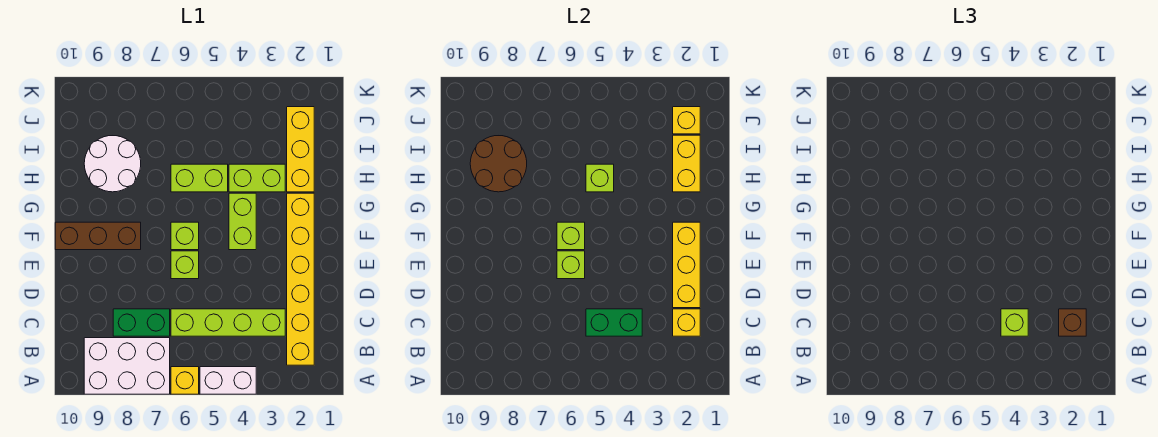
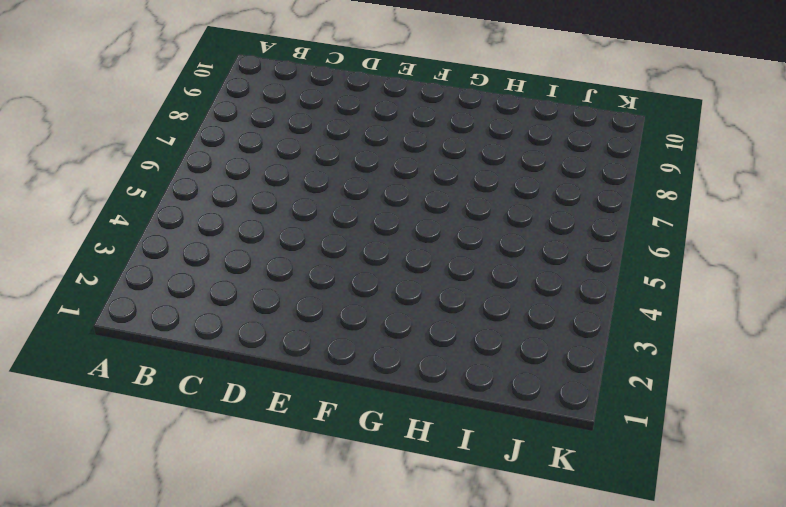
none -> white brick A4:A5 level 1
none -> yellow brick A6 level 1
none -> white brick A7:B9 level 1

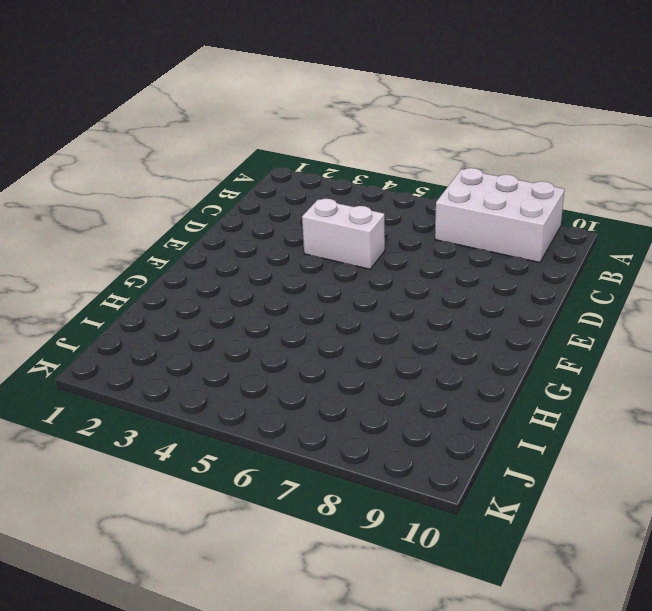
white brick D4:D5 level 1 -> white brick A4:A5 level 1
none -> yellow brick A6 level 1
none -> yellow brick B2:G2 level 1
none -> lime brick C3:C6 level 1

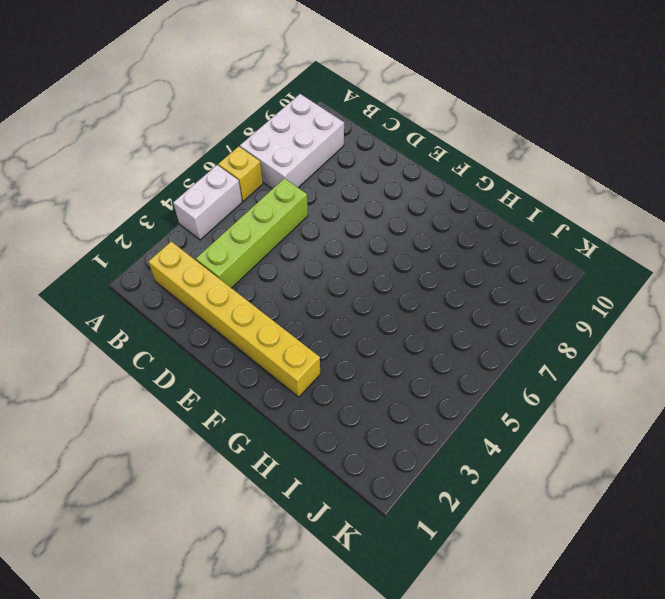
none -> green brick C7:C8 level 1
none -> lime brick E6 level 1
none -> lime brick F4:G4 level 1

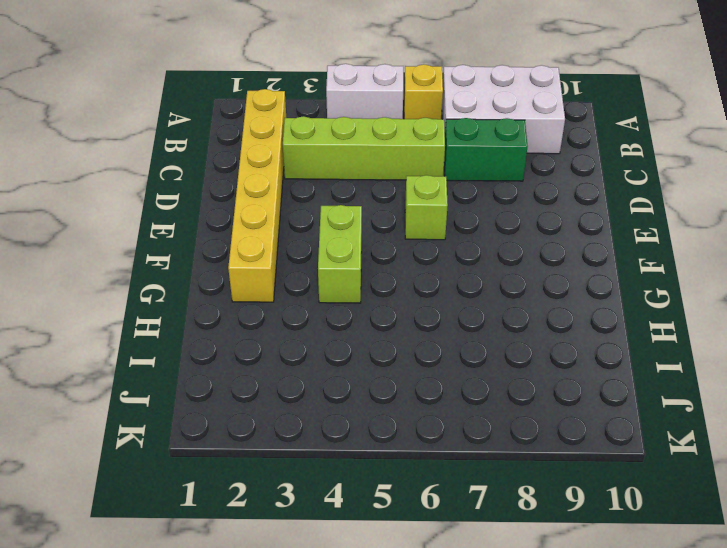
none -> lime brick F6 level 1
none -> brown brick F8:F10 level 1
none -> yellow brick H2:J2 level 1

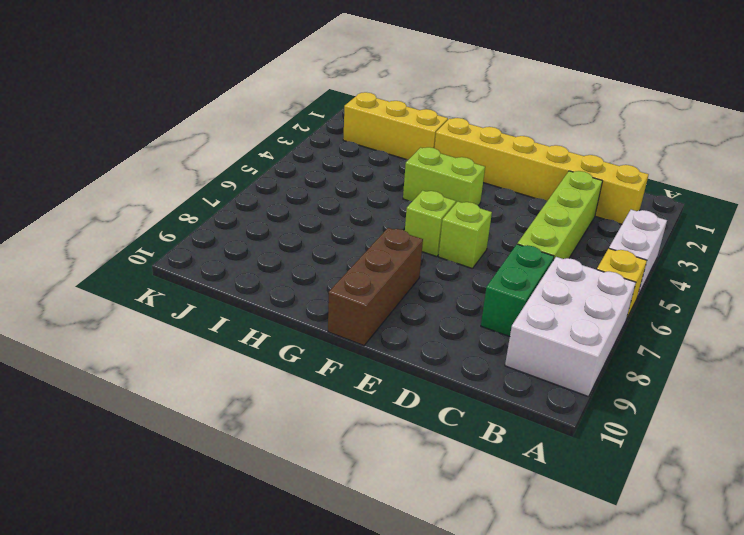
none -> lime brick H3:H4 level 1
none -> lime brick H5:H6 level 1
none -> white round brick H8:I9 level 1

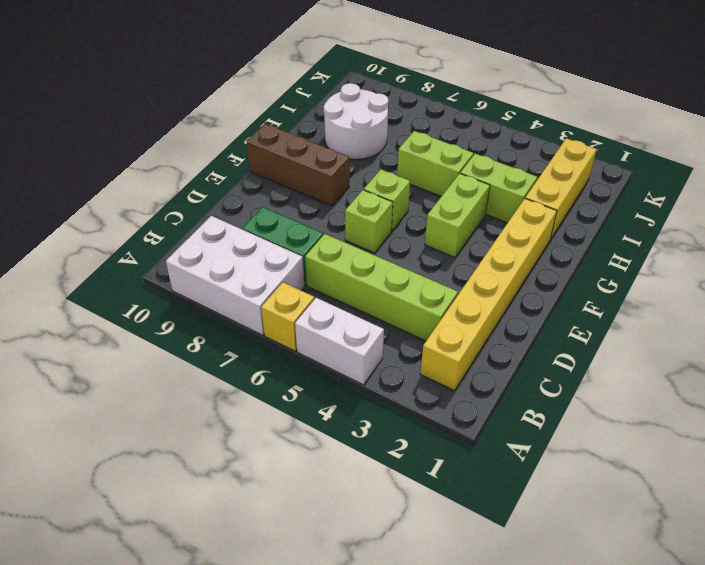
none -> yellow brick C2 level 2
none -> green brick C4:C5 level 2
none -> yellow brick D2:F2 level 2

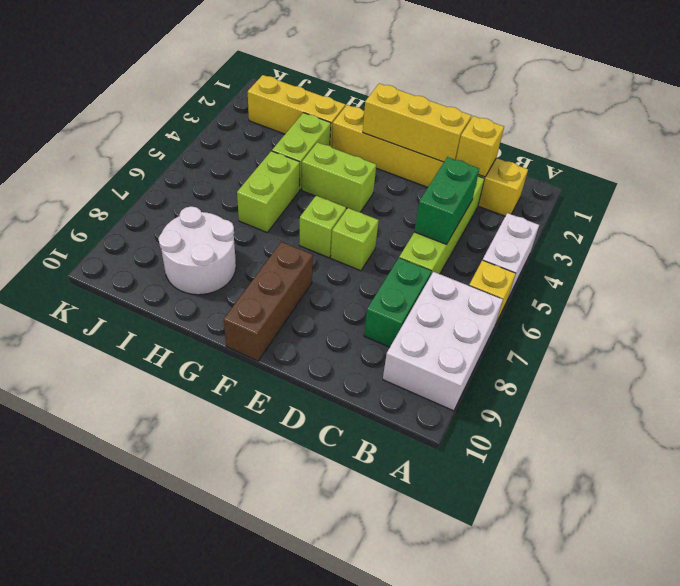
none -> lime brick E6 level 2
none -> lime brick F6 level 2
none -> yellow brick H2:I2 level 2

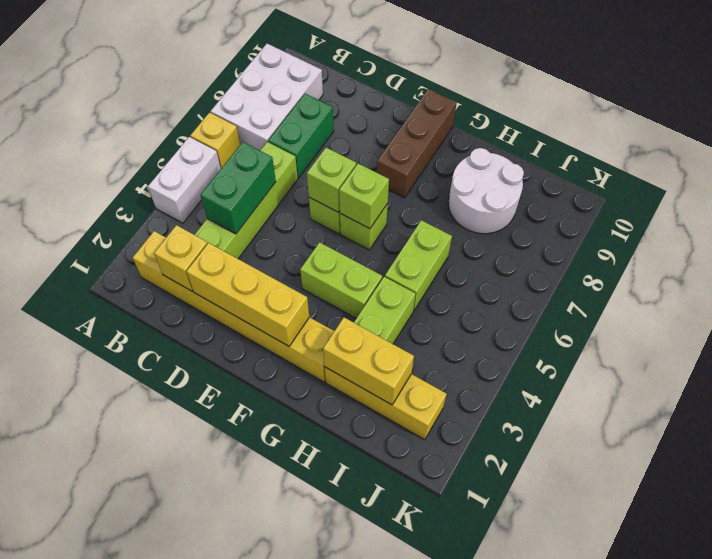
none -> lime brick H5 level 2
none -> brown round brick H8:I9 level 2
none -> yellow brick J2 level 2

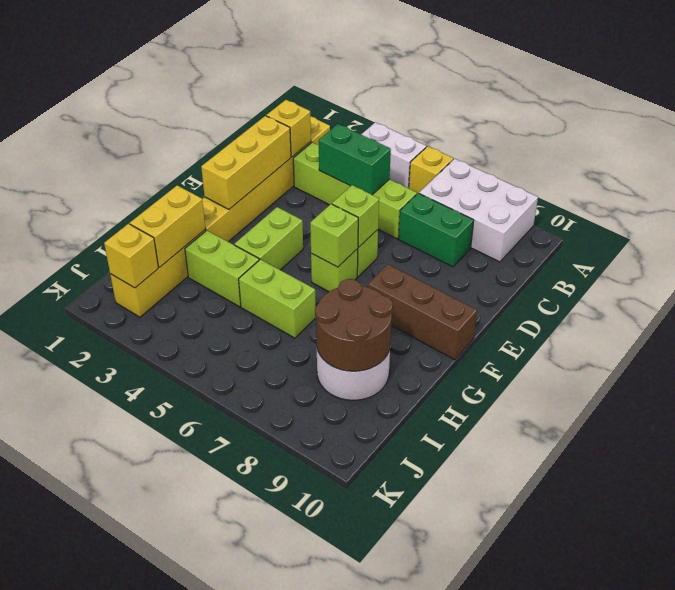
none -> lime brick H5 level 2
none -> brown brick C2 level 3
none -> lime brick C4 level 3

